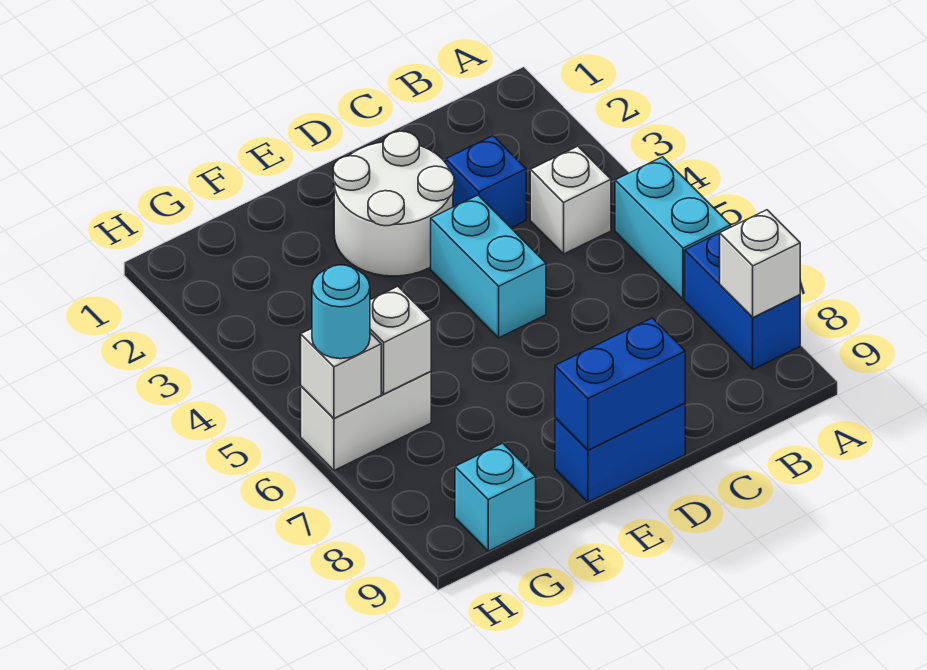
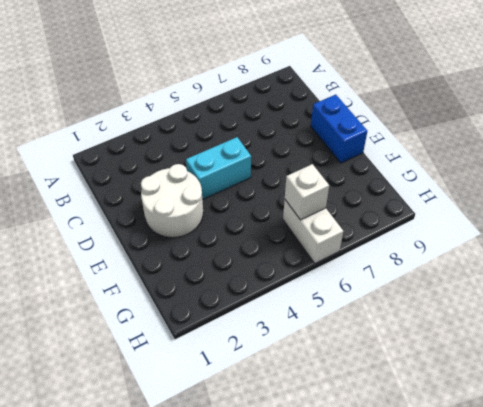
none -> cyan brick A5:A6 level 1
none -> blue brick A7:A8 level 1
none -> white brick B4 level 1

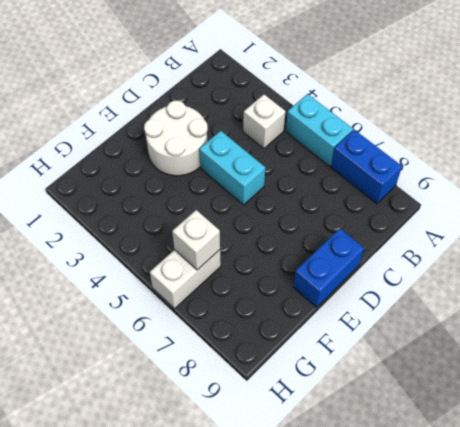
none -> blue brick C3 level 1
none -> cyan brick G9 level 1
none -> white brick A8 level 2

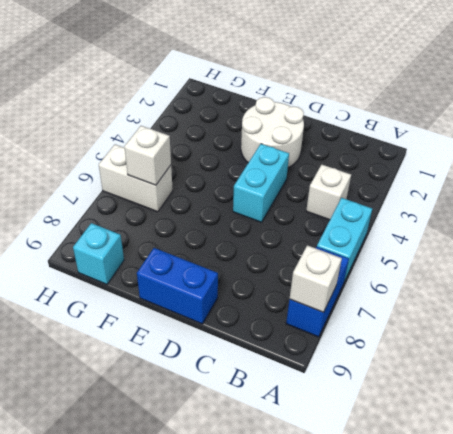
none -> blue brick C3 level 1
none -> blue brick D9:E9 level 2
none -> white brick H6 level 2

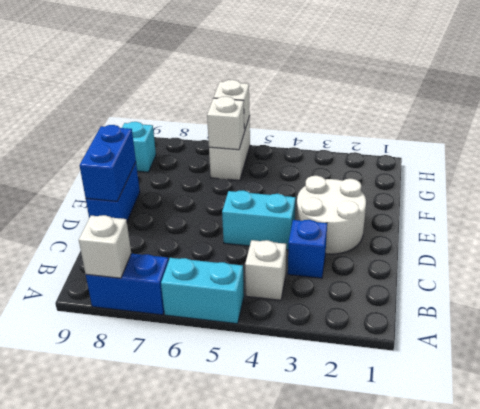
none -> cyan round brick H6 level 3

